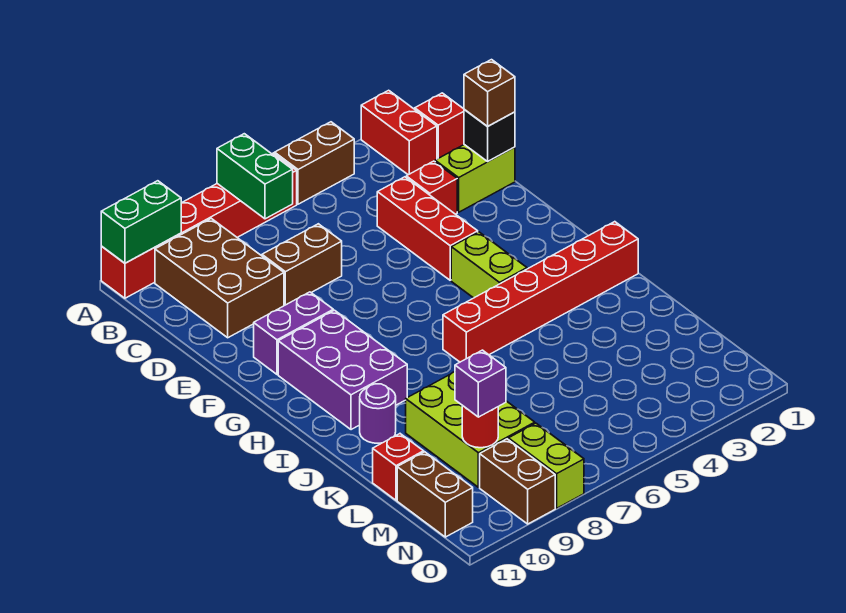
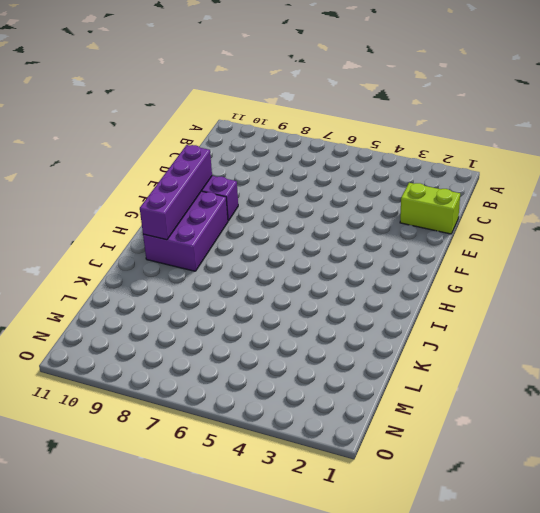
purple brick F10:I10 level 2 -> none
none -> red brick A2:B2 level 1
none -> brown brick A4:A5 level 1
none -> red brick A6:A11 level 1

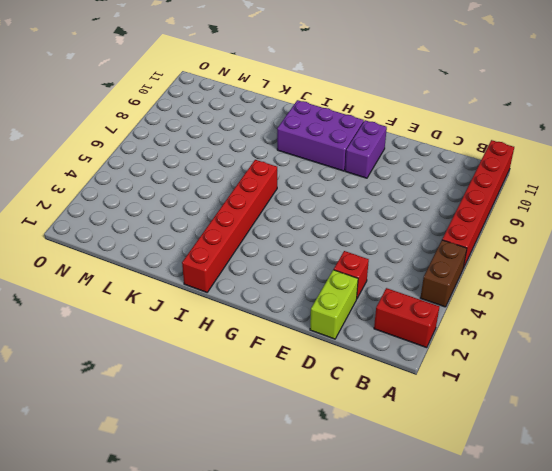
none -> red brick B1 level 1
none -> brown brick B9:D10 level 1
none -> red brick D4:F4 level 1

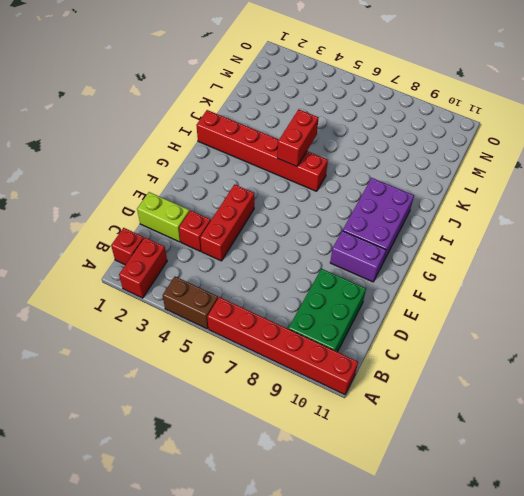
green brick B9:D10 level 1 -> brown brick B9:D10 level 1
red brick I5:J5 level 2 -> none
none -> brown brick D7:D8 level 1
none -> lime brick G4:H4 level 1
none -> purple round brick J10 level 1

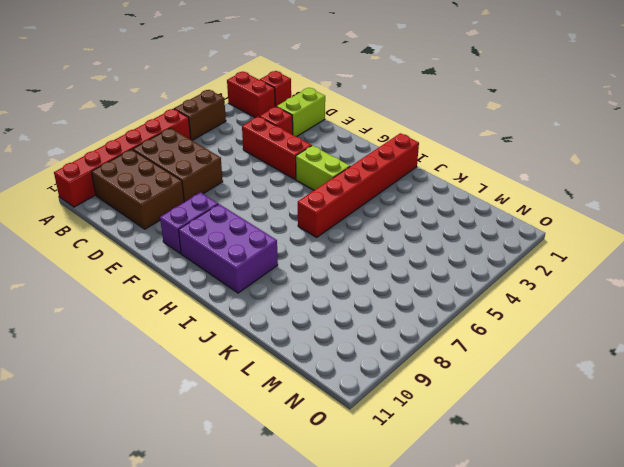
brown brick B7:D8 level 1 -> brown brick D7:D8 level 1
none -> purple round brick J10 level 1
none -> lime brick K8:M9 level 1
none -> red brick L11 level 1

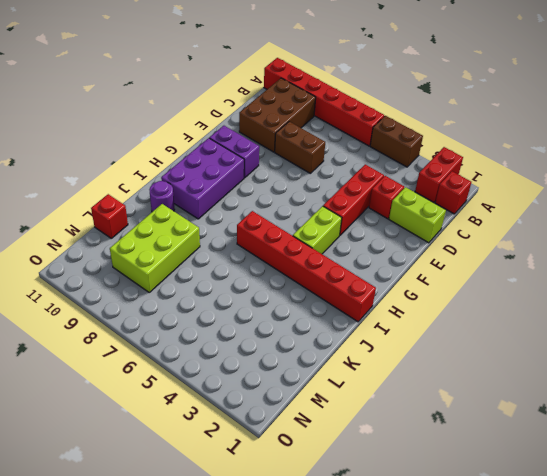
none -> brown brick M11:N11 level 1
none -> lime brick N8:O8 level 1
none -> brown brick N9:O9 level 1

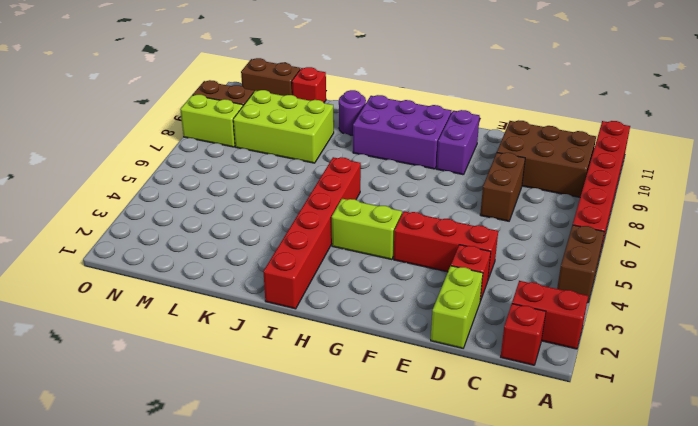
none -> green brick A7:B7 level 2
none -> green brick A10:A11 level 2
none -> black brick D1 level 2

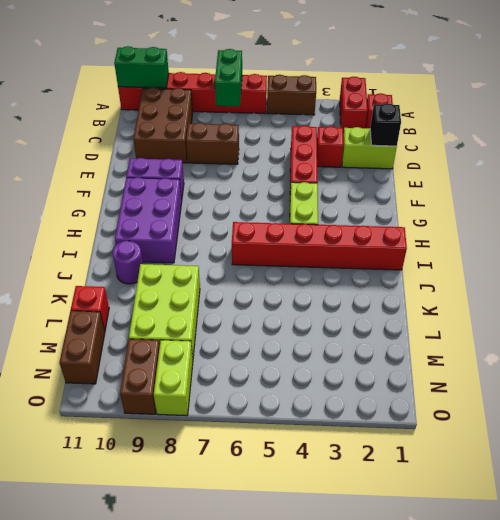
none -> red round brick M9 level 2
none -> brown brick D1 level 3
none -> purple brick M9 level 3

